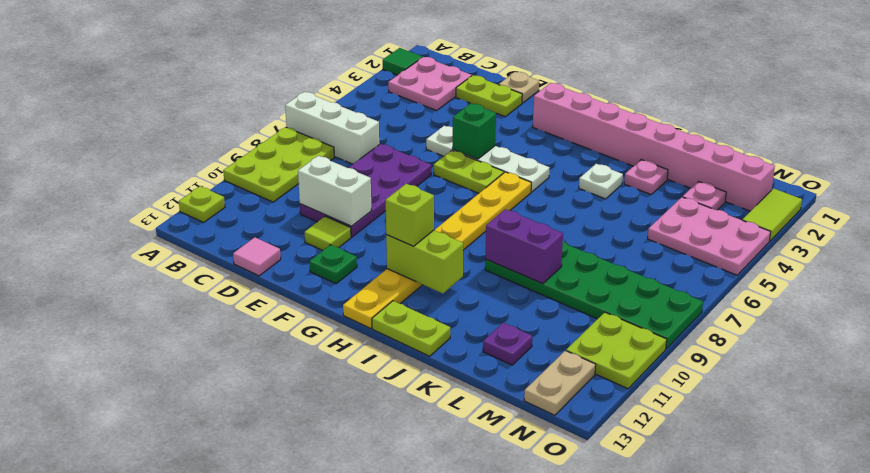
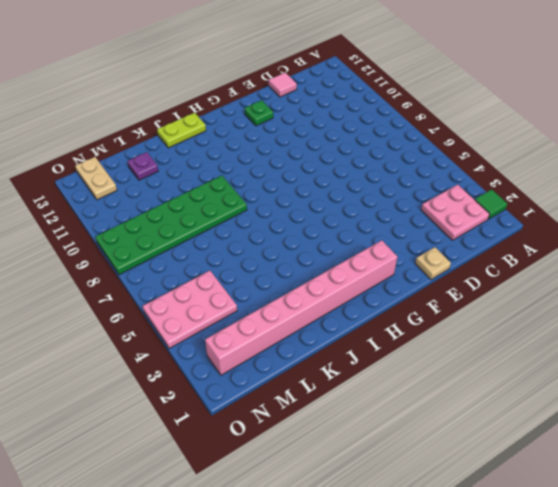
none -> white brick A7:C7 level 1
none -> lime plate A8:B10 level 1
none -> lime plate A12 level 1
none -> lime plate D2:E2 level 1

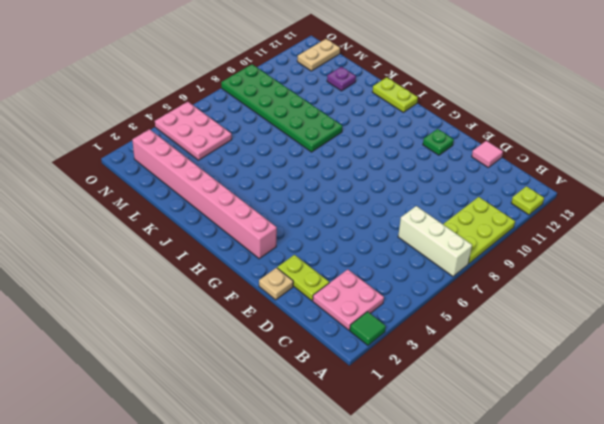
none -> purple plate D7:E10 level 1
none -> white plate E5:H5 level 1
none -> lime tile E11 level 1
none -> lime plate F6:G6 level 1

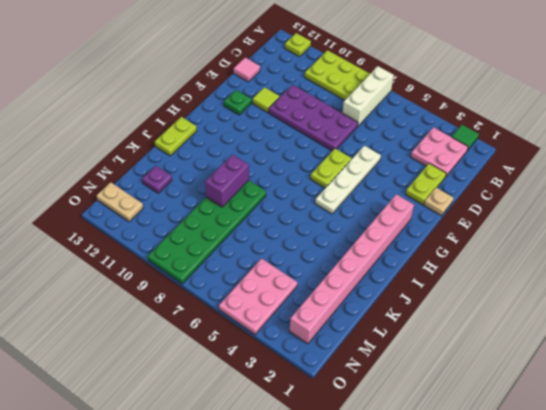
none -> yellow plate H6:H13 level 1
none -> white plate J4 level 1
none -> pink plate K3 level 1
none -> pink plate M3 level 1

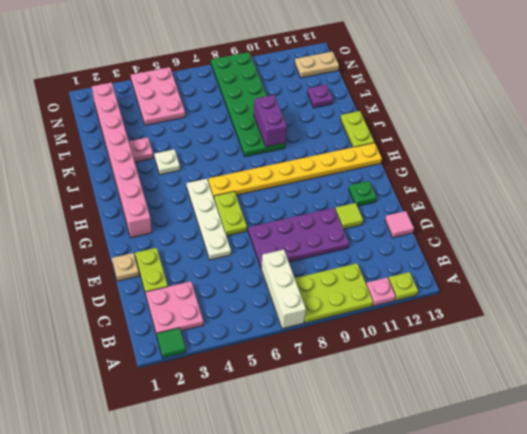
pink plate A11 level 1 -> pink plate M3 level 1
none -> lime plate N10:O11 level 1
none -> lime tile O2:O3 level 1
none -> white brick D10:E10 level 2
none -> green brick F5 level 2

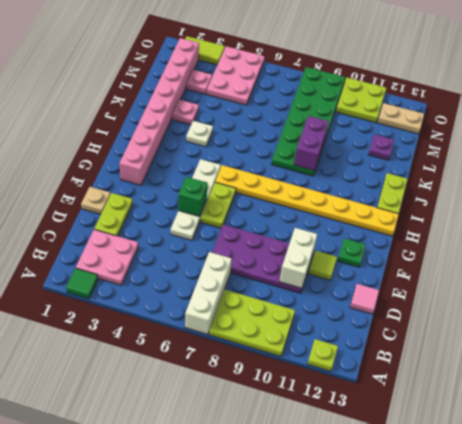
none -> lime brick H11:I11 level 2
none -> lime brick H11 level 3

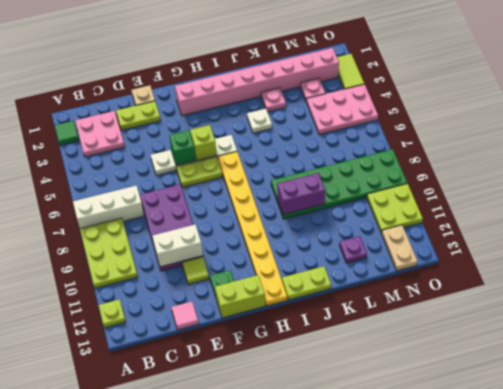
lime brick F13:G13 level 1 -> lime brick H11:I11 level 2
lime brick G5 level 2 -> lime brick H11 level 3

